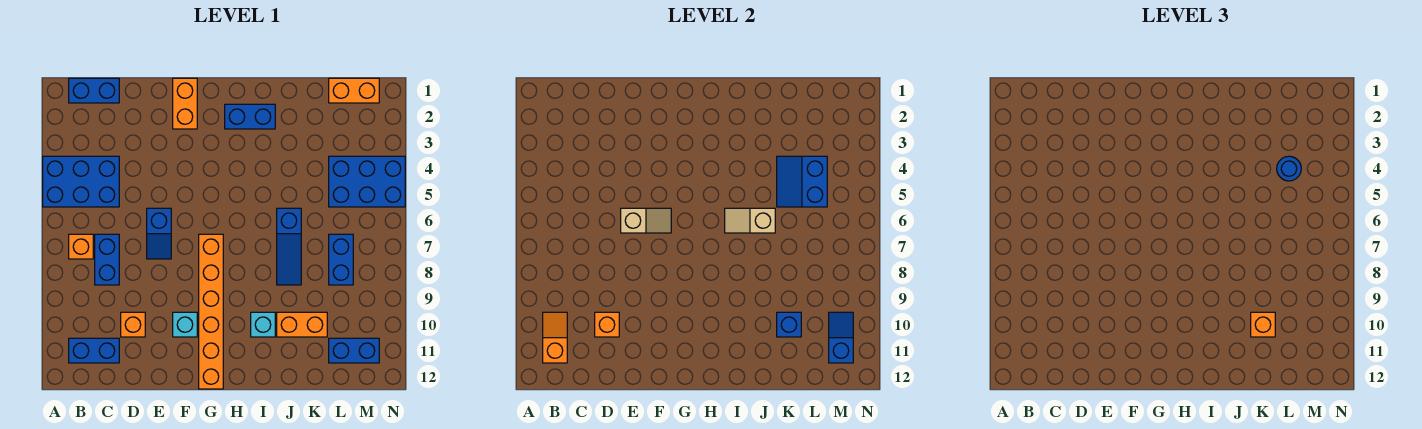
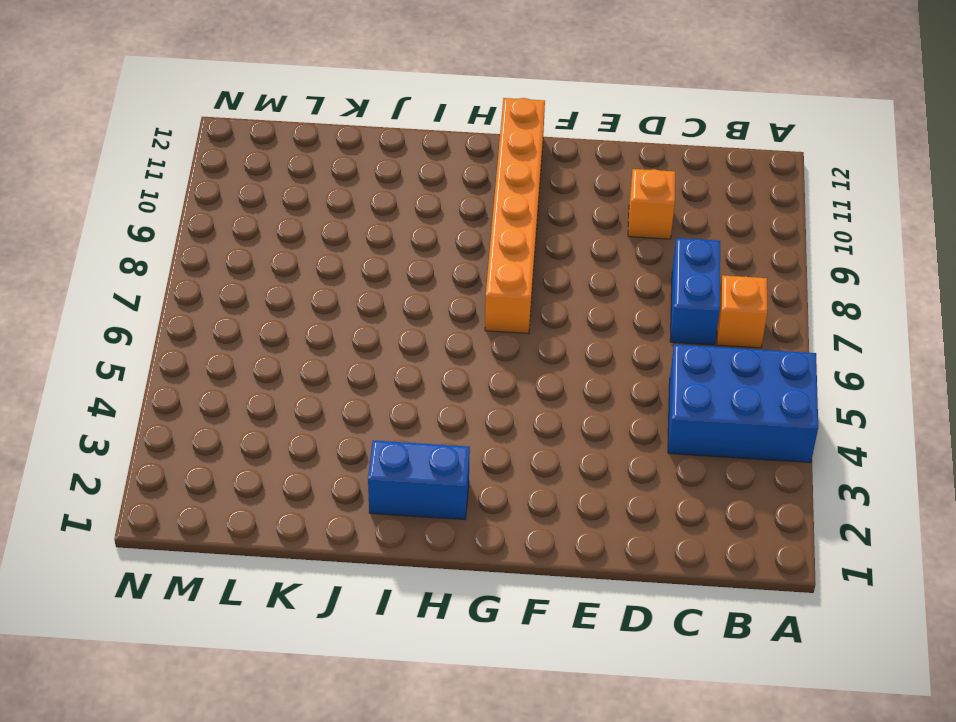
none -> blue brick B1:C1 level 1
none -> blue brick B11:C11 level 1
none -> blue slope E6:E7 level 1 top 6

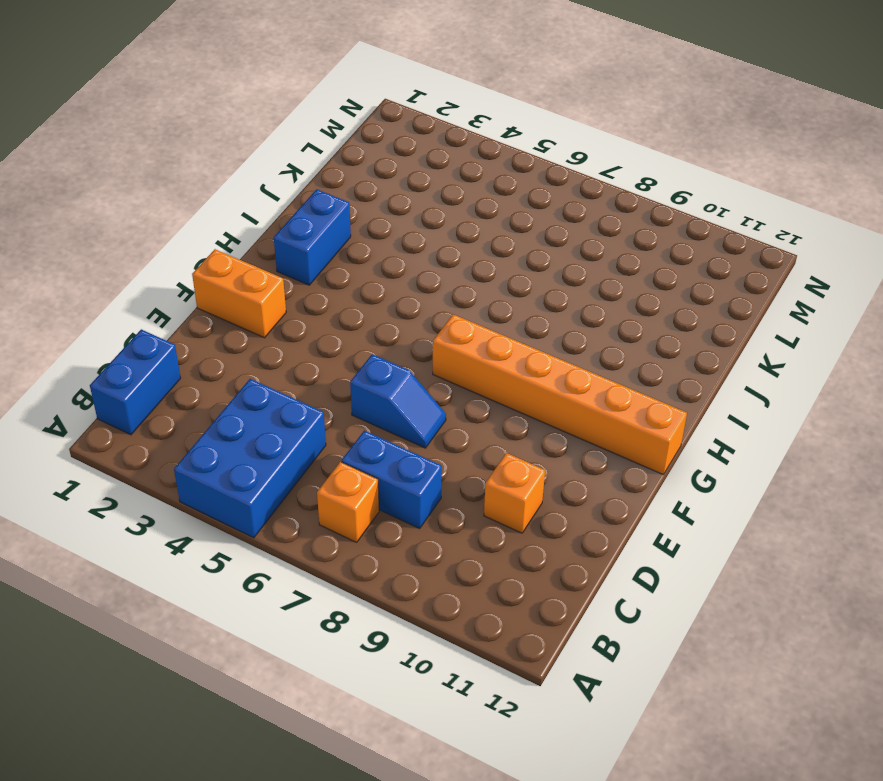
none -> blue brick B11:C11 level 1
none -> cyan brick F10 level 1
none -> cyan brick I10 level 1

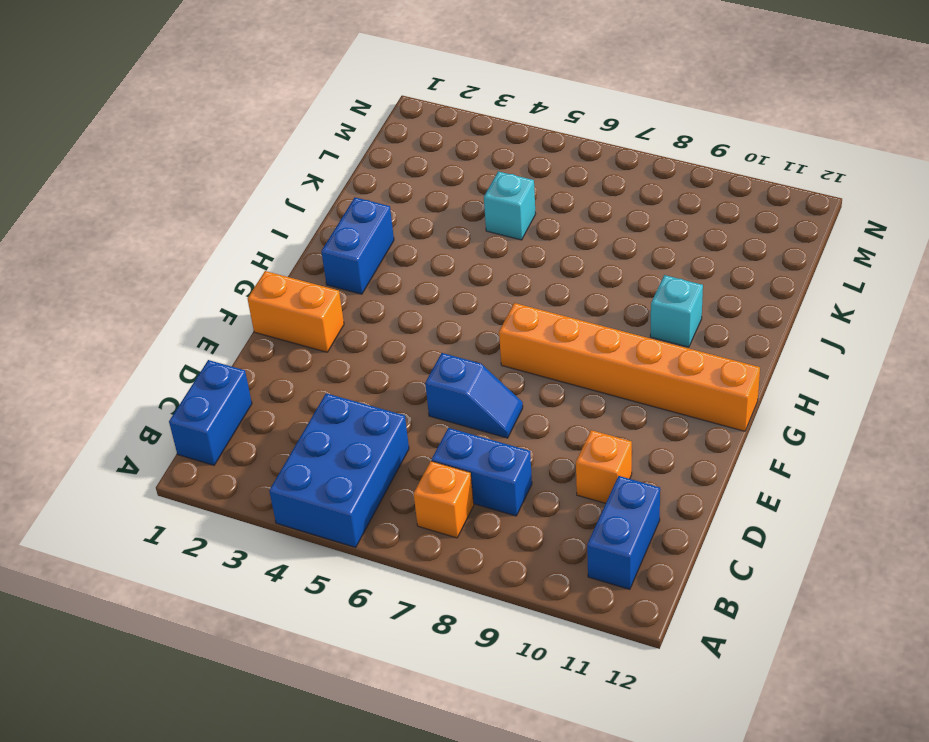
cyan brick K5 level 1 -> cyan brick F10 level 1
none -> blue slope J6:J8 level 1 top 6
none -> orange brick J10:K10 level 1
none -> orange brick L1:M1 level 1

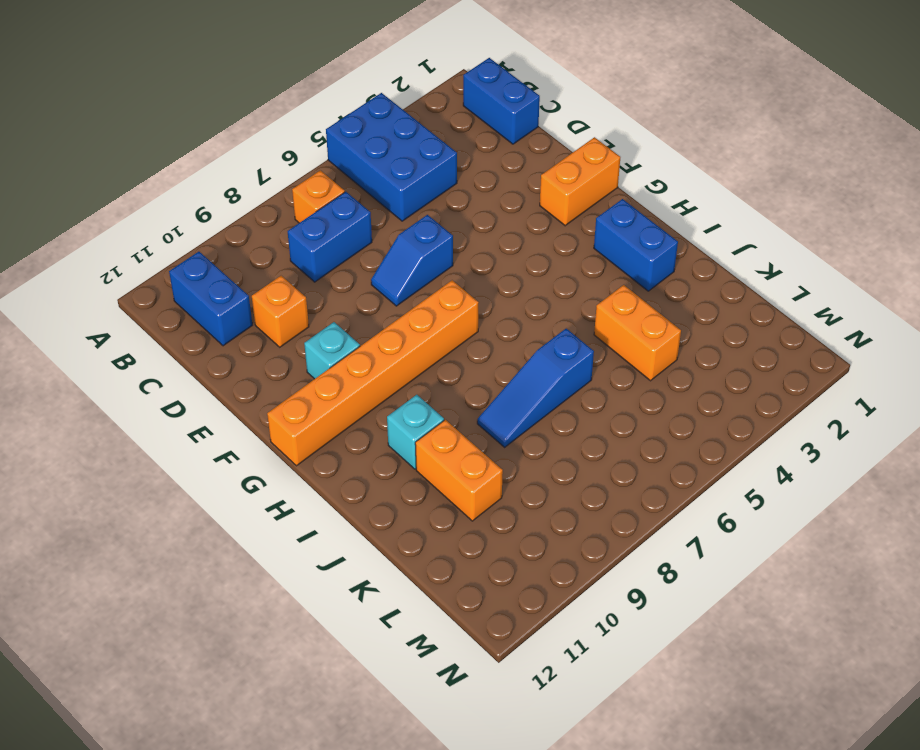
orange brick J4:K4 level 1 -> orange brick L1:M1 level 1
none -> blue brick L4:N5 level 1
none -> blue brick L7:L8 level 1
none -> blue brick L11:M11 level 1

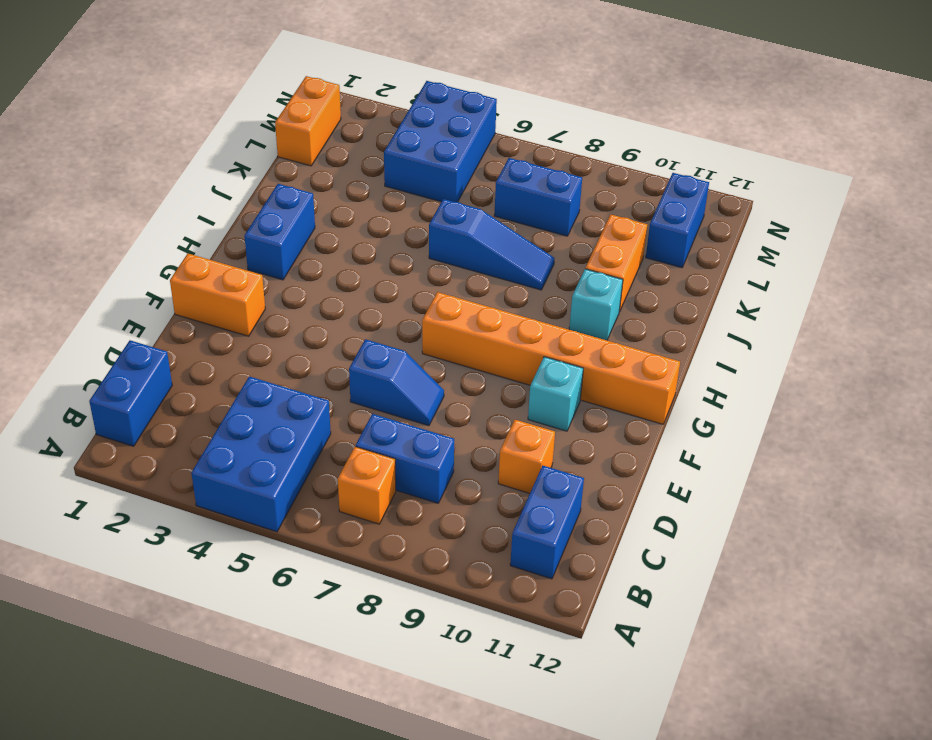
none -> orange slope B10:B11 level 2 top 11
none -> orange brick D10 level 2
none -> tan slope E6:F6 level 2 top E

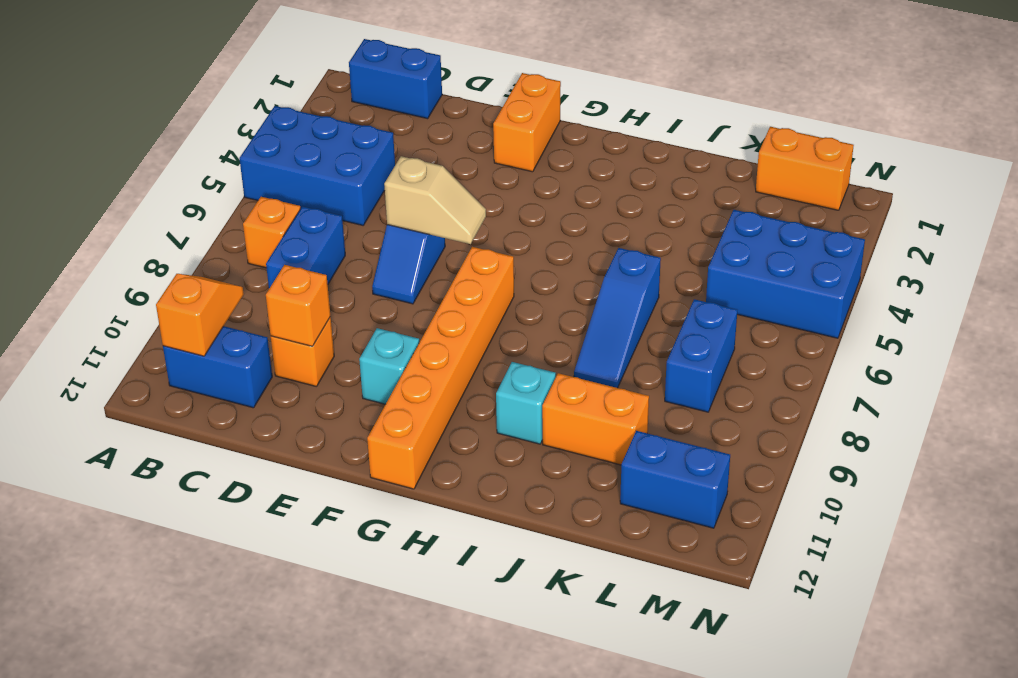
none -> blue brick H2:I2 level 1
none -> tan slope I6:J6 level 2 top J
none -> blue slope K4:L5 level 2 top L

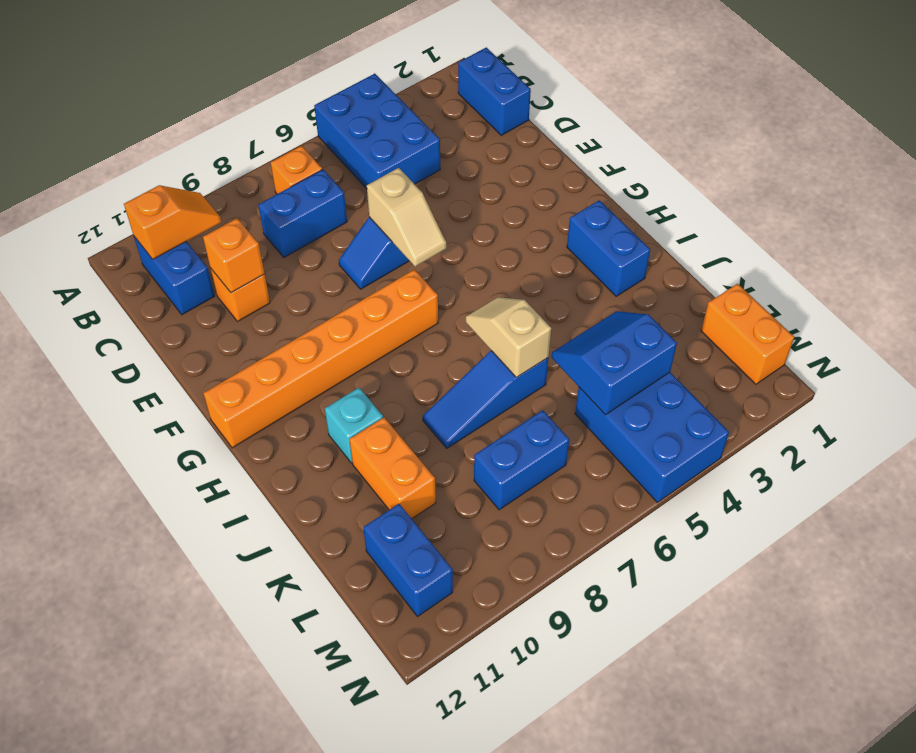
none -> orange brick F1:F2 level 1
none -> cyan brick F10 level 1
none -> blue brick K10 level 2

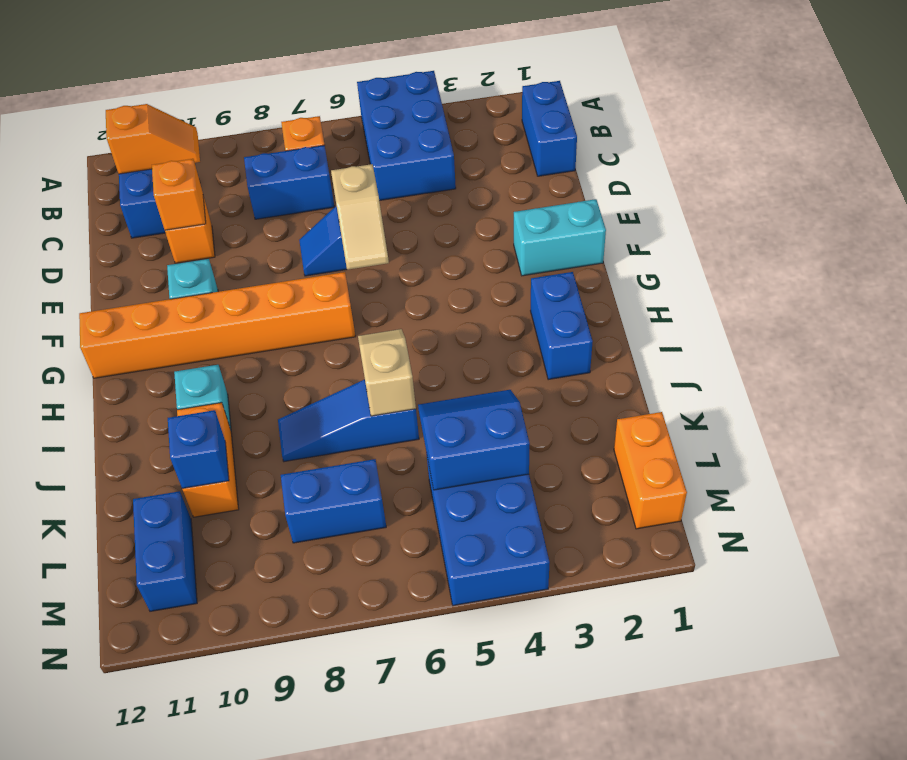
cyan brick F1:F2 level 1 -> orange brick F1:F2 level 1
none -> blue slope M10:M11 level 2 top 11
none -> orange brick K10 level 3
none -> blue round brick L4 level 3

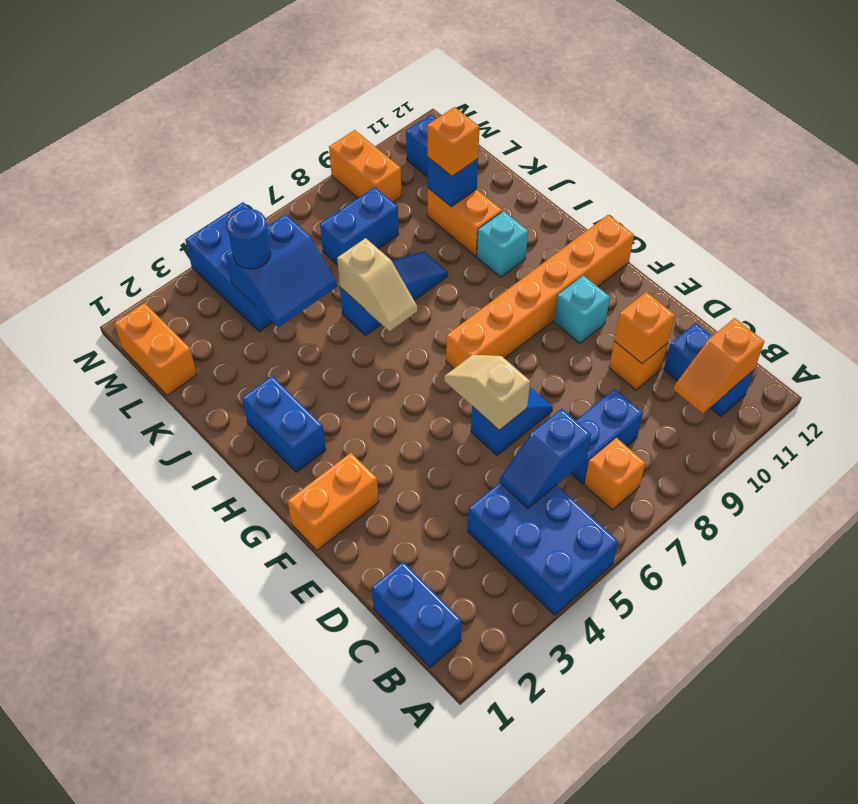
blue slope C5:C6 level 2 top 6 -> blue slope M10:M11 level 2 top 11
orange brick M9:N9 level 1 -> none

